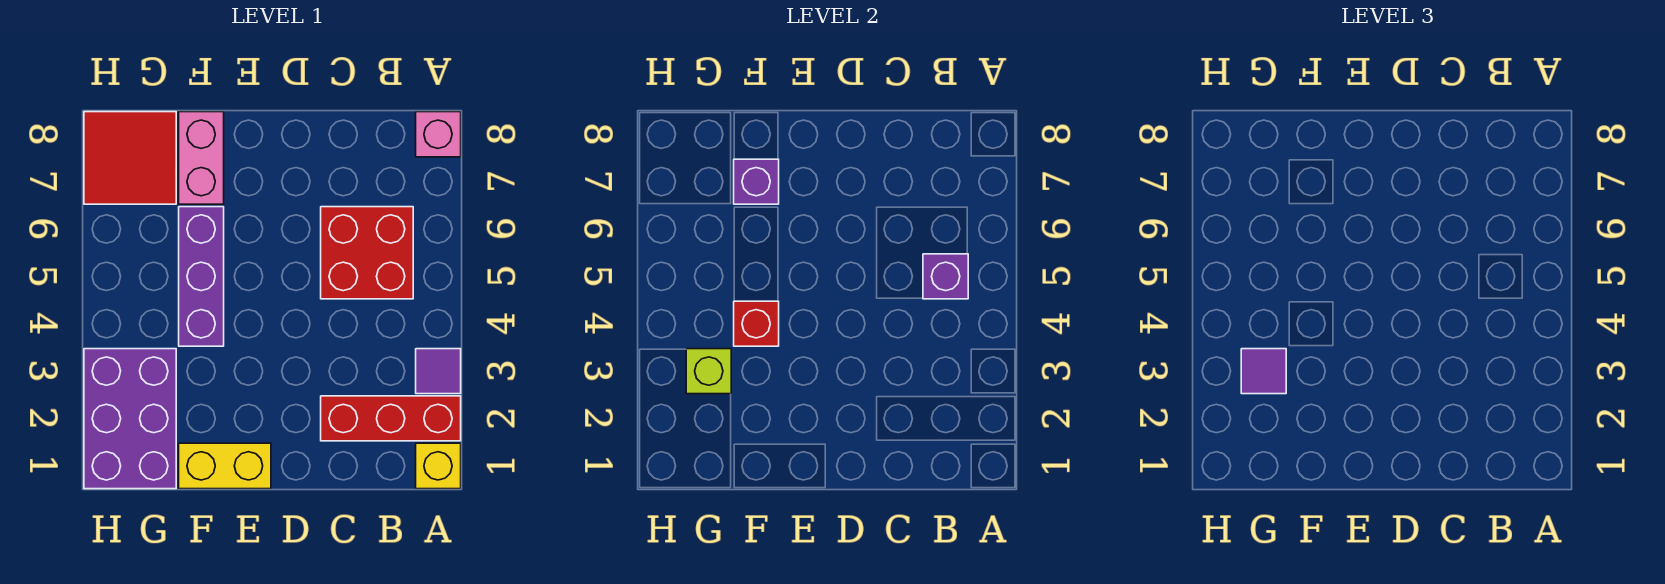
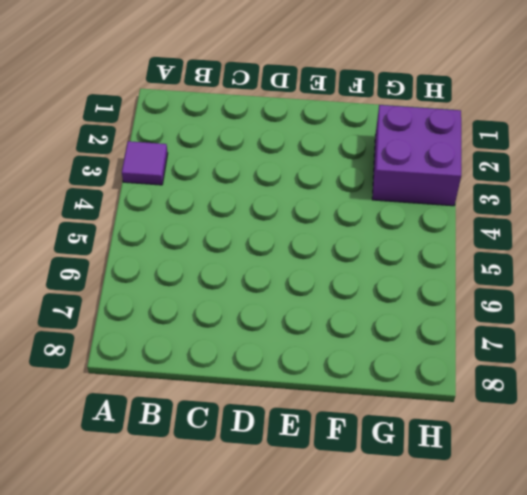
purple brick G2:H3 level 1 -> purple brick G1:H3 level 1
none -> yellow brick A1 level 1
none -> red brick A2:C2 level 1
none -> pink brick A8 level 1

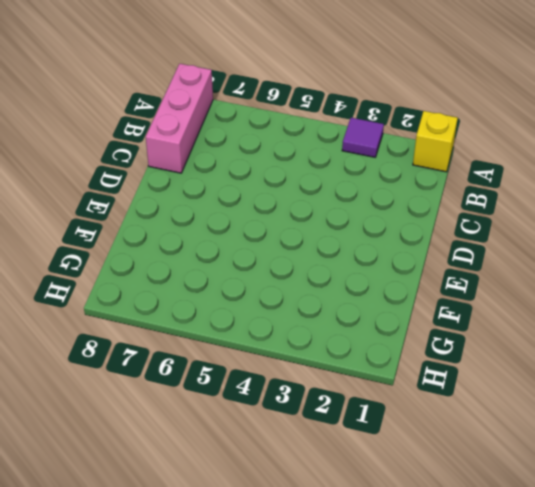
pink brick A8:C8 level 1 -> pink brick A8 level 1
none -> red brick A2:C2 level 1
none -> red brick B5:C6 level 1
none -> yellow brick E1:F1 level 1

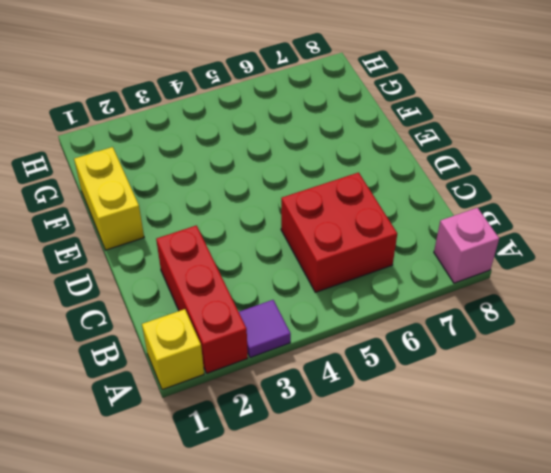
none -> purple brick F4:F6 level 1
none -> pink brick F7:F8 level 1
none -> purple brick G1:H3 level 1

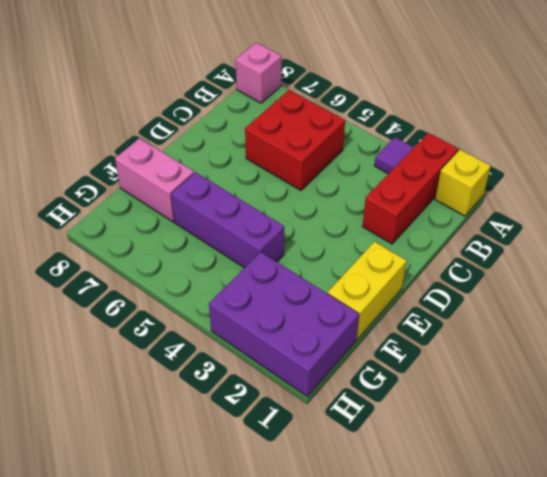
none -> red tile G7:H8 level 1
none -> purple brick B5 level 2
none -> red brick F4 level 2

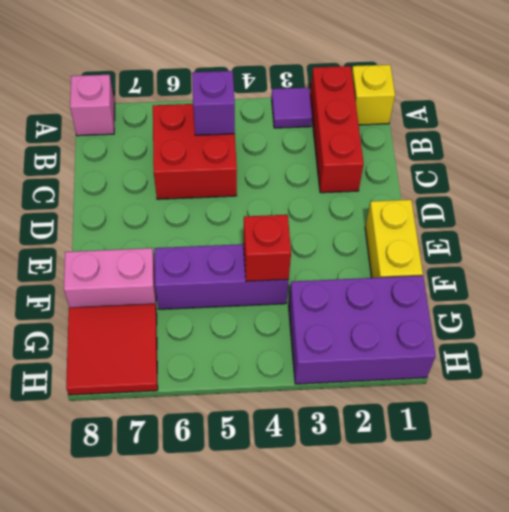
none -> purple brick F7 level 2
none -> lime brick G3 level 2
none -> purple tile G3 level 3

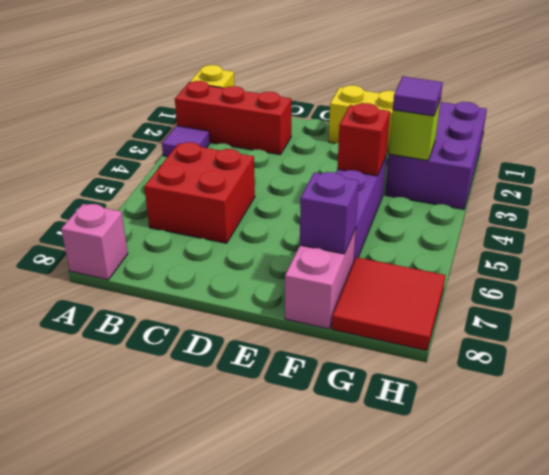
none -> purple brick B5 level 2

